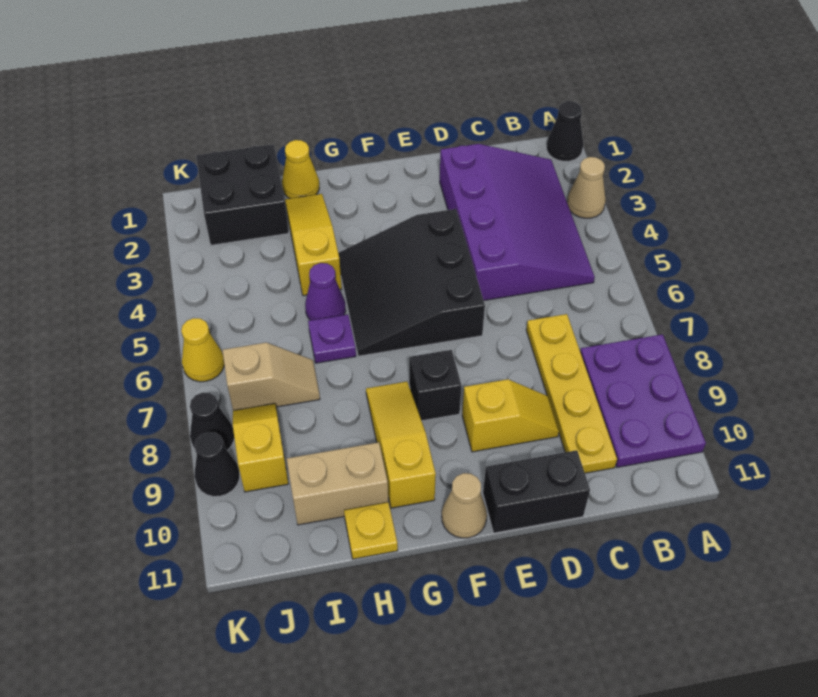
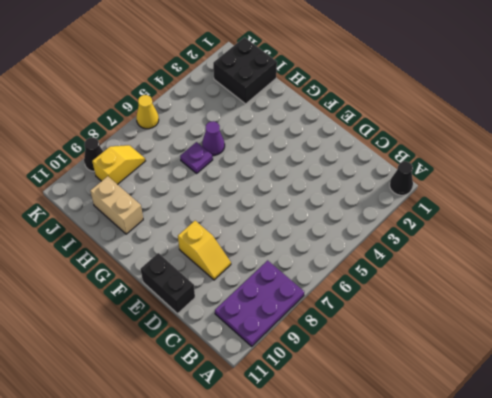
none -> tan cone A3 level 1
none -> purple slope B2:D5 level 1 top D
none -> yellow plate C7:C10 level 1

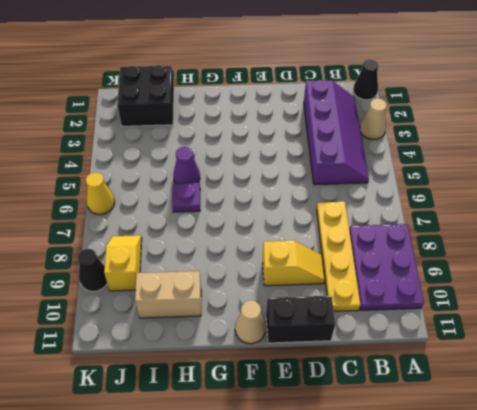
purple slope B2:C5 level 1 top C -> purple slope B2:D5 level 1 top D
none -> black slope E4:G6 level 1 top E
none -> black brick F8 level 1
none -> yellow slope G8:G10 level 1 top 10

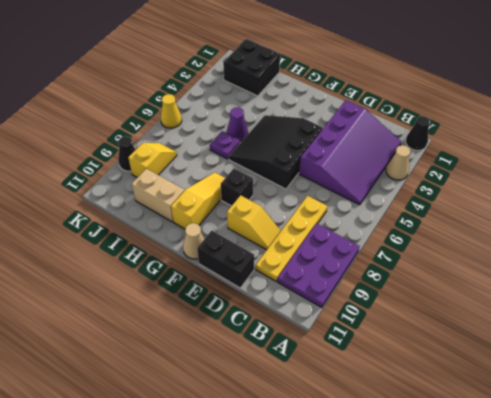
none -> yellow cone H1 level 1
none -> yellow slope H2:H4 level 1 top 4
none -> yellow plate H11 level 1

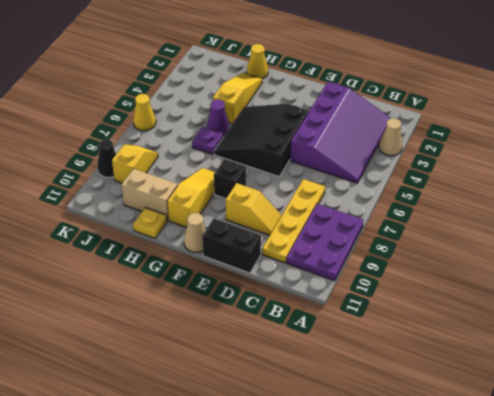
none -> black cone A1 level 1
none -> black brick I1:J2 level 1
none -> tan slope I7:J7 level 1 top J

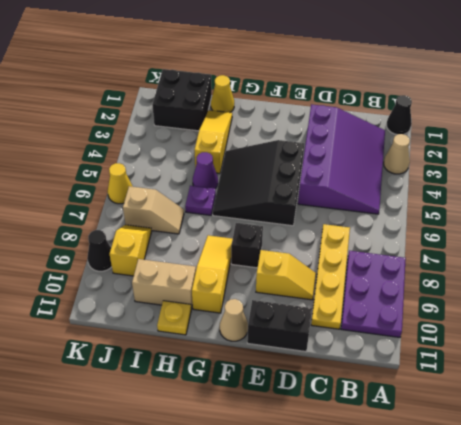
none -> black cone K8 level 1

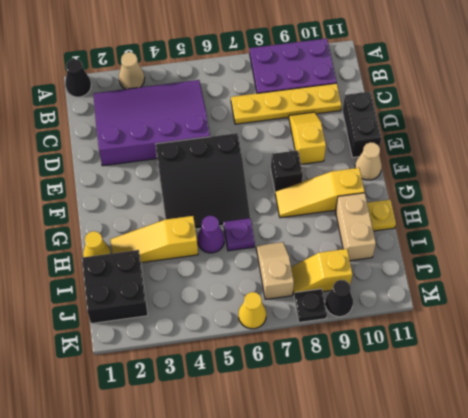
black plate K8 level 1 -> black cone K8 level 1

